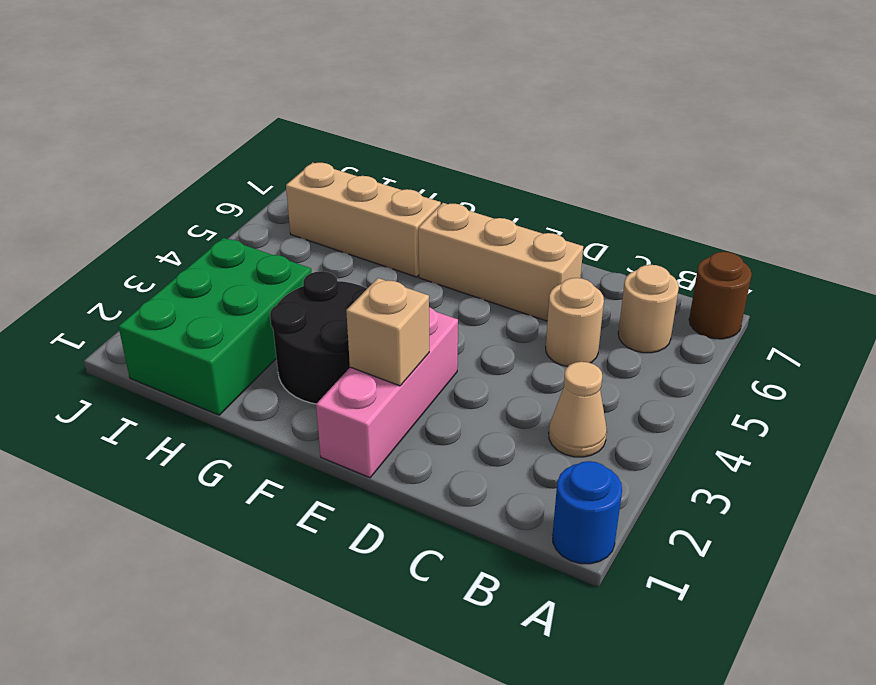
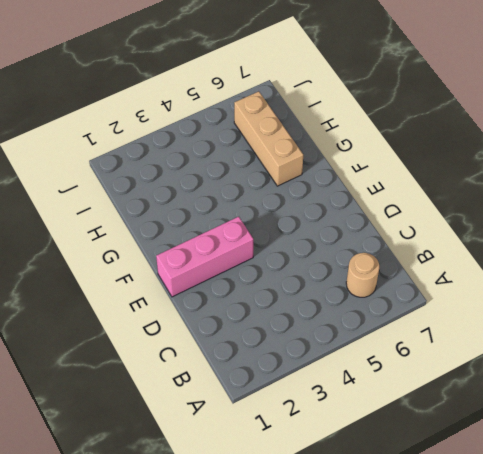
none -> blue round brick A1 level 1
none -> brown round brick A7 level 1

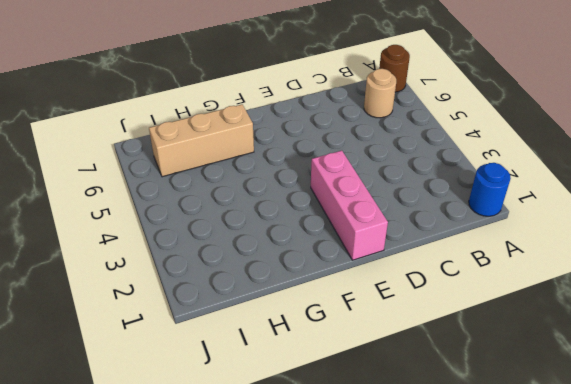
none -> tan cone B3 level 1
none -> tan round brick C5 level 1

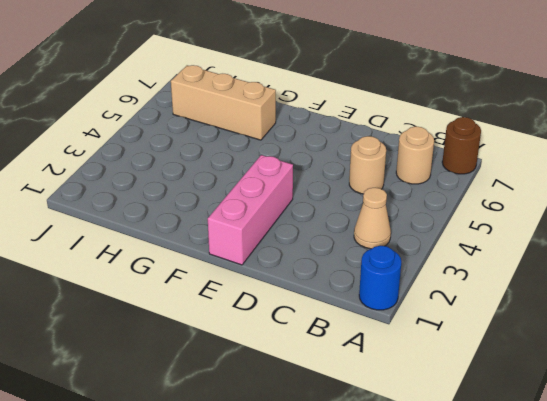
none -> tan brick D6:F6 level 1
none -> black round brick F2:G3 level 1

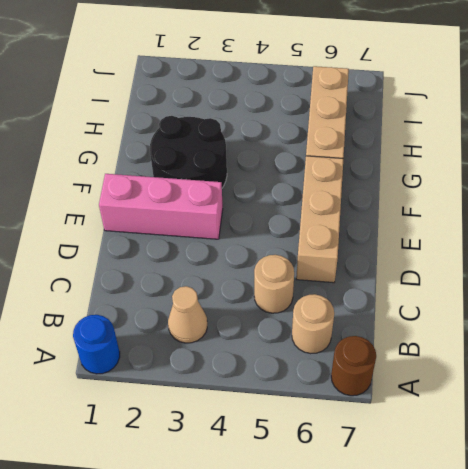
none -> green brick H1:I3 level 1
none -> tan brick E2 level 2

